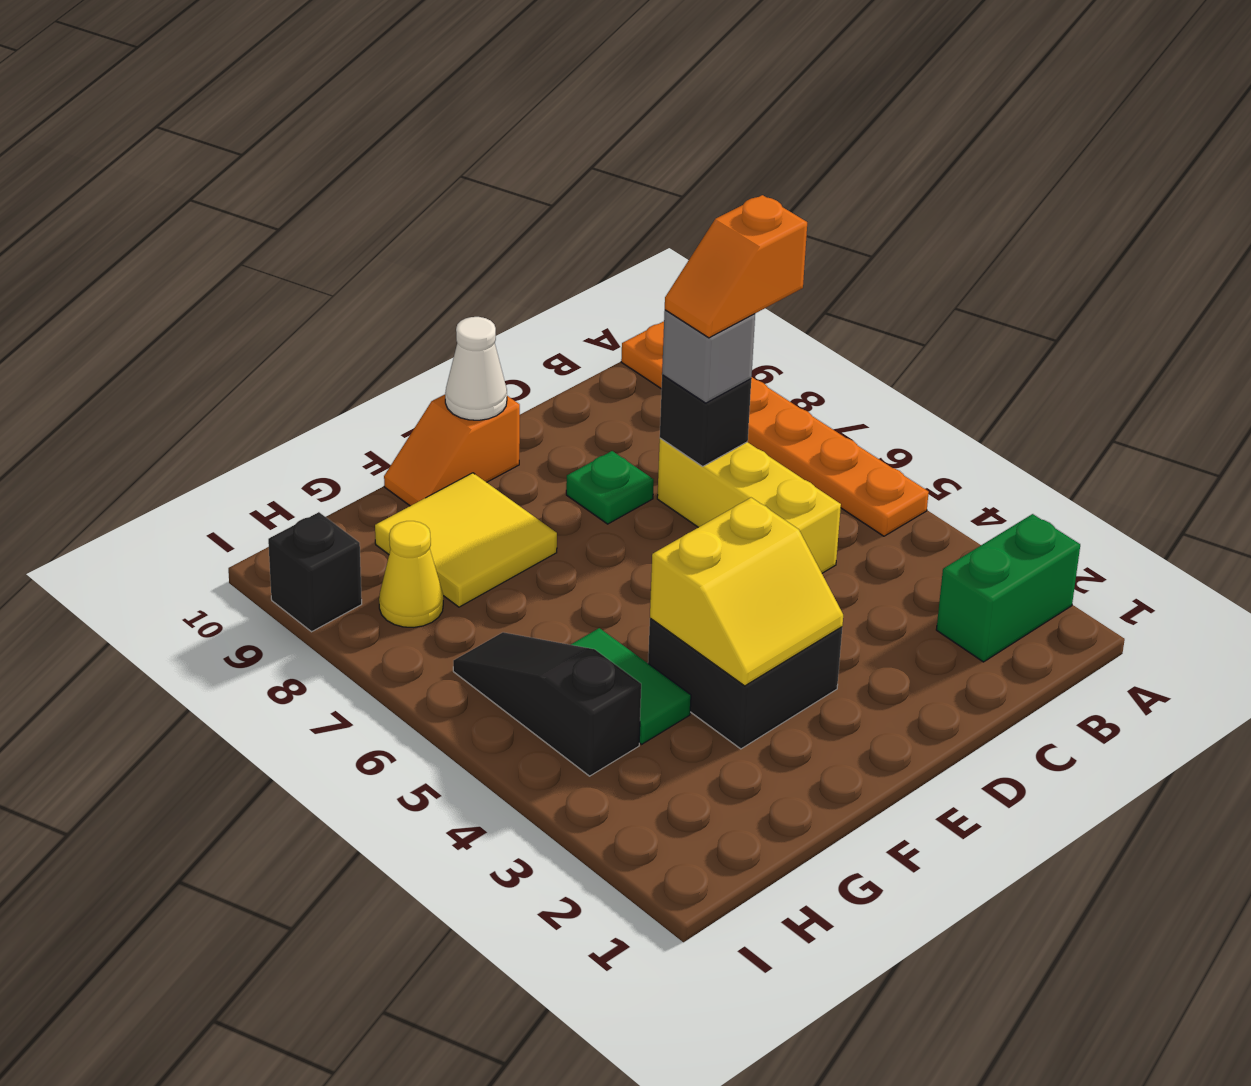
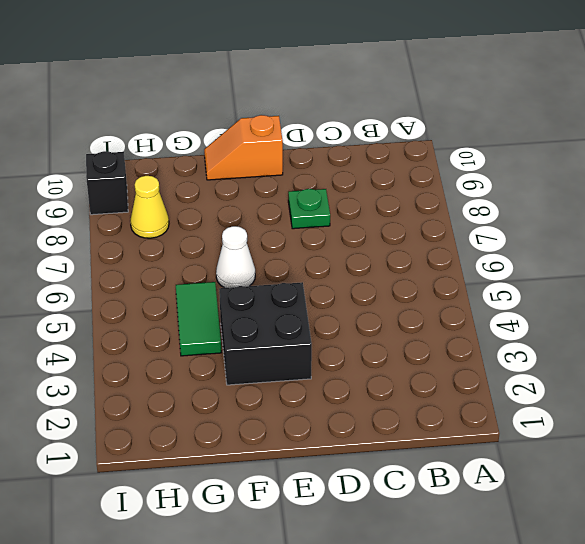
white cone F6 level 1 -> white cone E10 level 2
none -> green brick A2:B2 level 1
none -> orange plate A5:A10 level 1
none -> yellow brick C5:C7 level 1

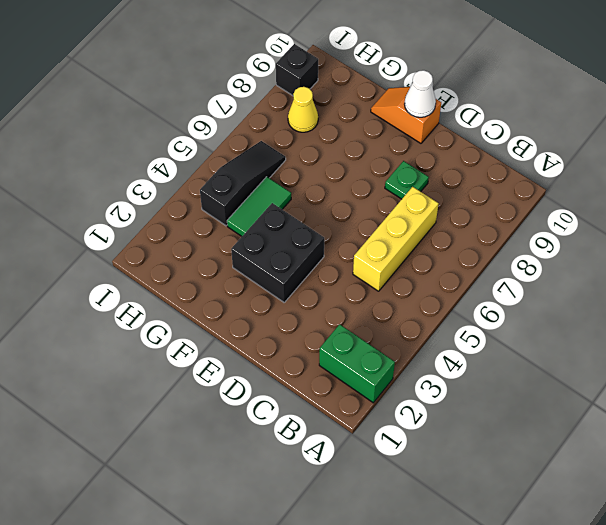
none -> orange plate A5:A10 level 1
none -> yellow tile F8:G9 level 1
none -> black brick C7 level 2

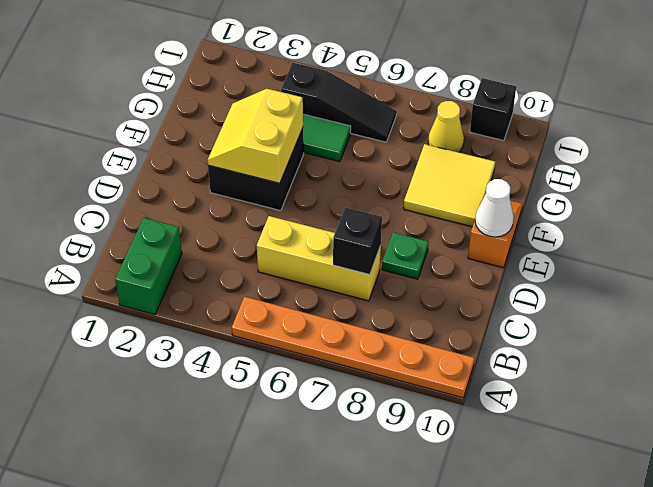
none -> grey brick C7 level 3
none -> orange slope B7:C7 level 4 top B

